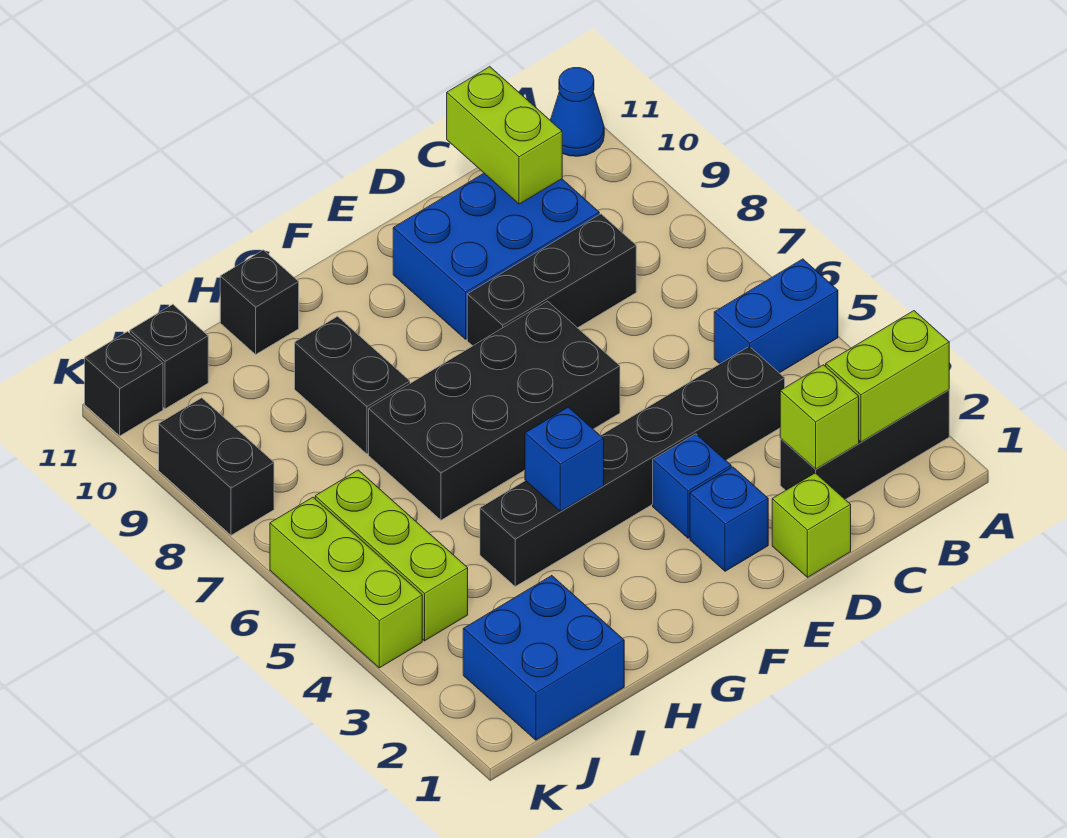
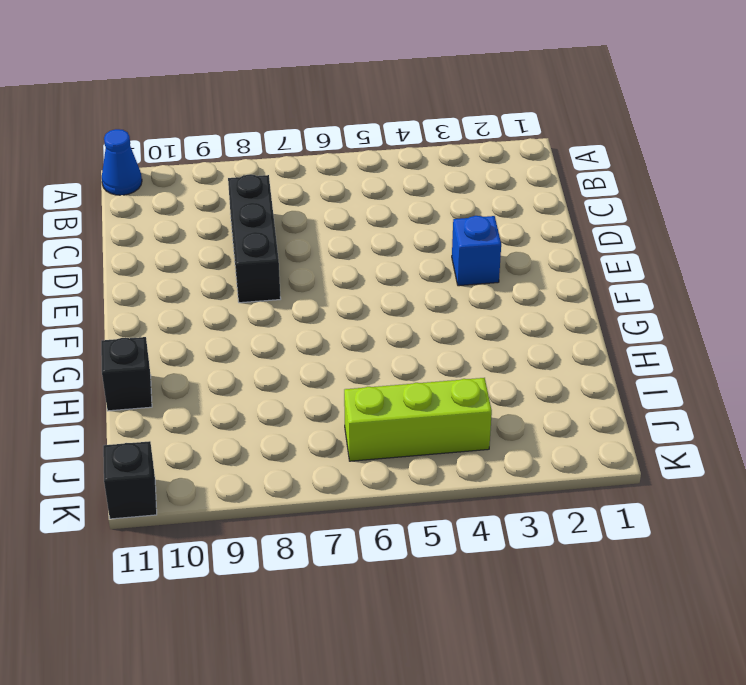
none -> black brick A2:C2 level 1
none -> blue brick A5:B5 level 1
none -> black brick C4:H4 level 1

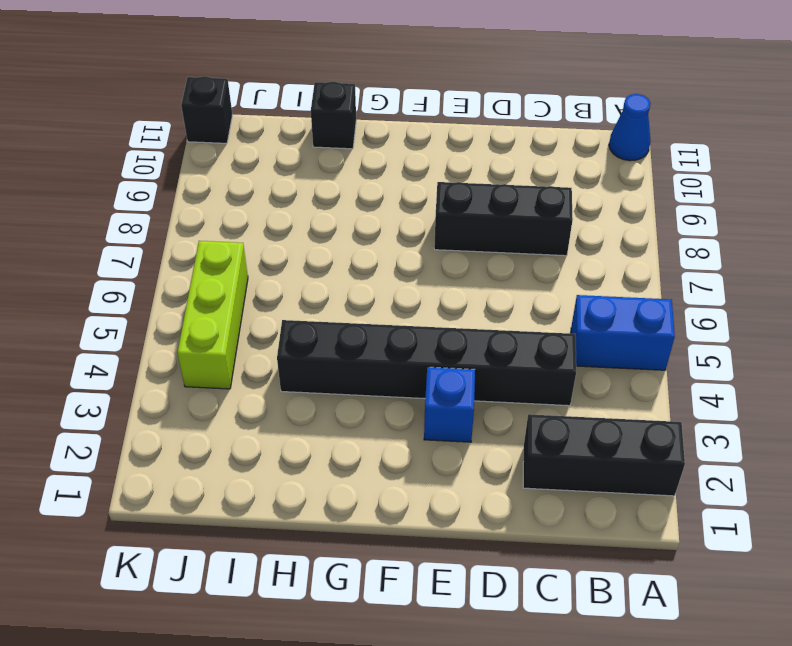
none -> blue brick C9:E10 level 1
none -> lime brick D1 level 1
none -> blue brick E2 level 1

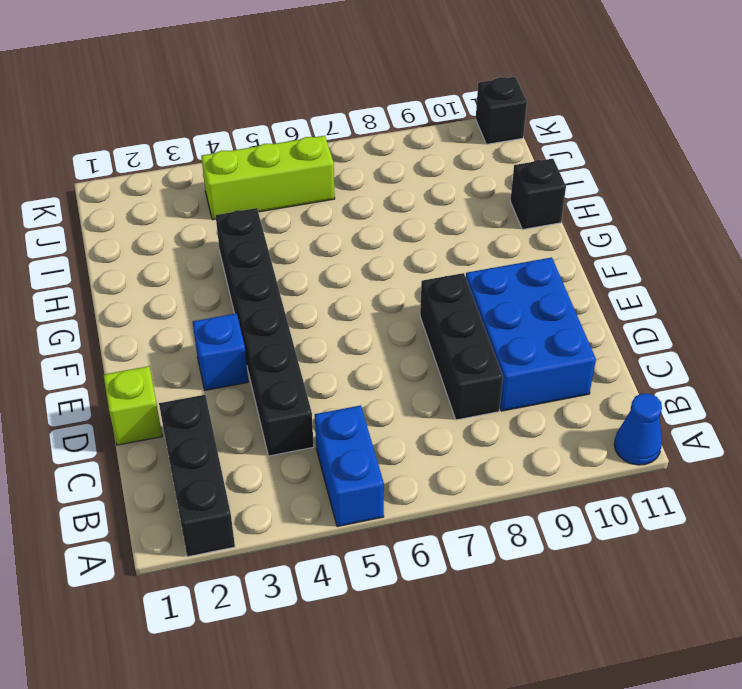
none -> blue brick E2 level 1
none -> black brick E6:H7 level 1
none -> black brick H8:H9 level 1

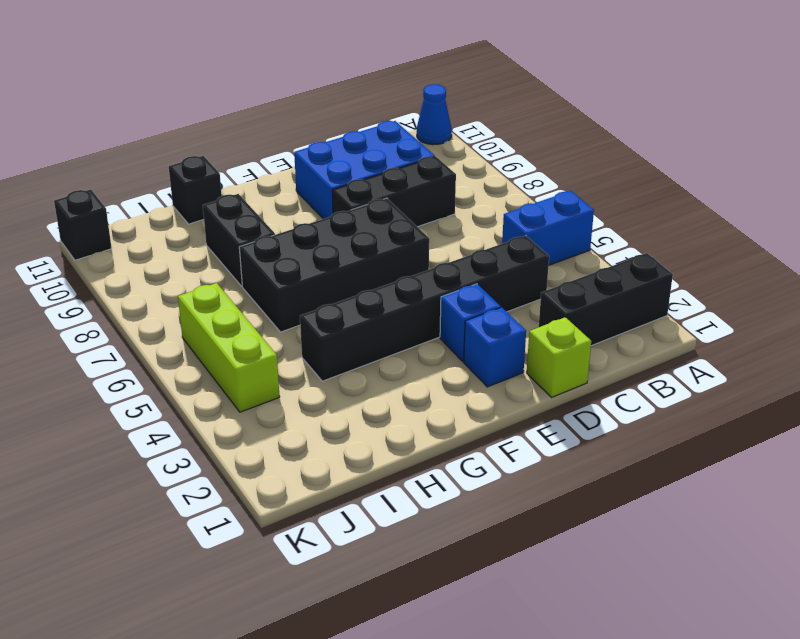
none -> blue brick I1:J2 level 1
none -> black brick J11 level 1
none -> lime brick K4:K6 level 1

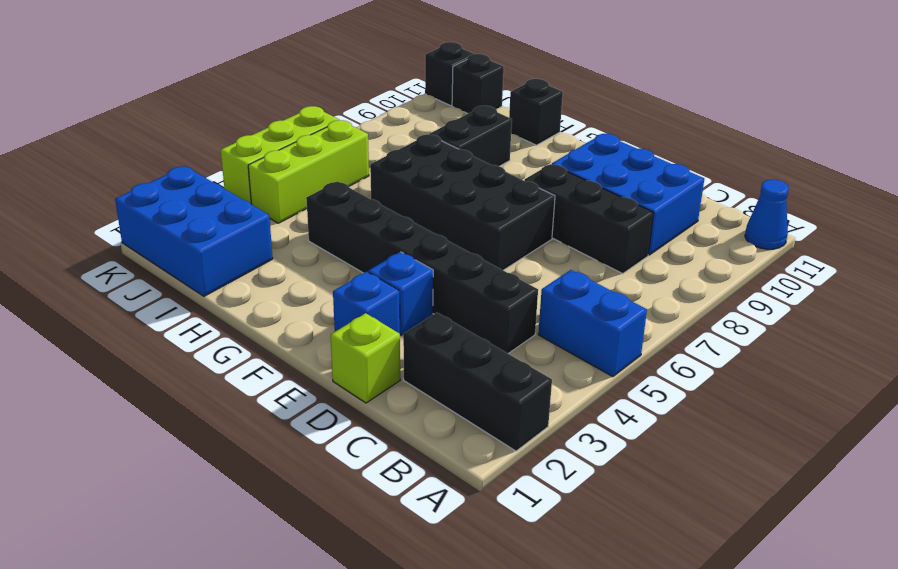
blue brick I1:K2 level 1 -> blue brick I1:J2 level 1
none -> black brick K8:K9 level 1
none -> lime brick A2:B2 level 2
none -> lime brick C2 level 2

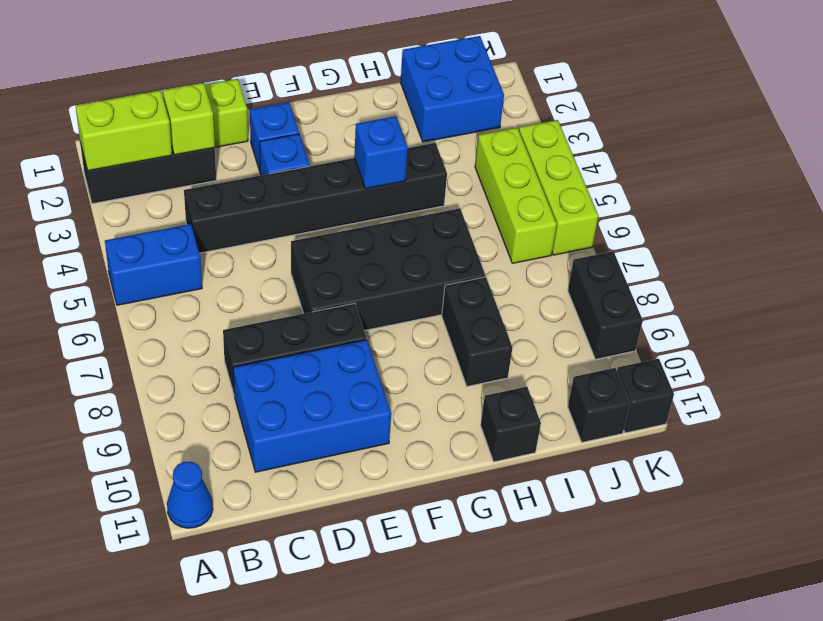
none -> lime brick C10:C11 level 2

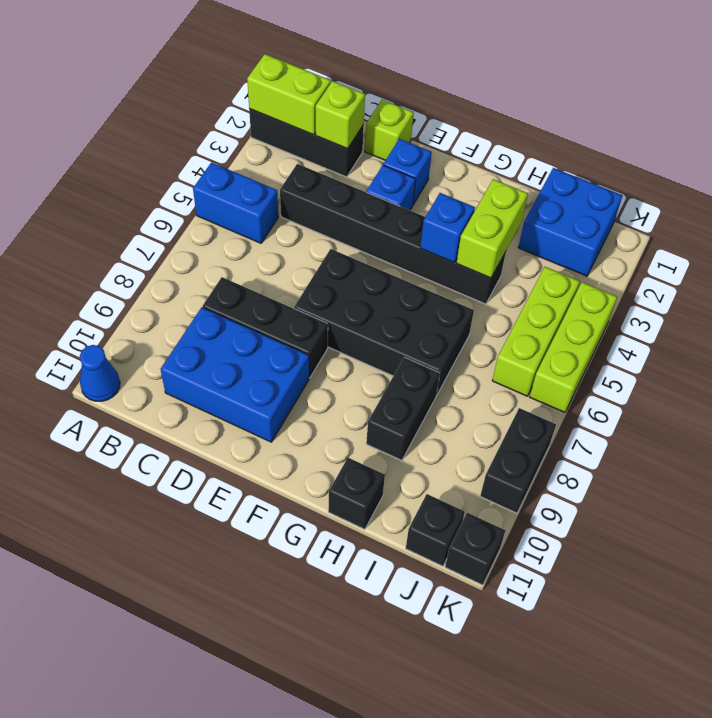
lime brick H3:H4 level 2 -> lime brick C10:C11 level 2

